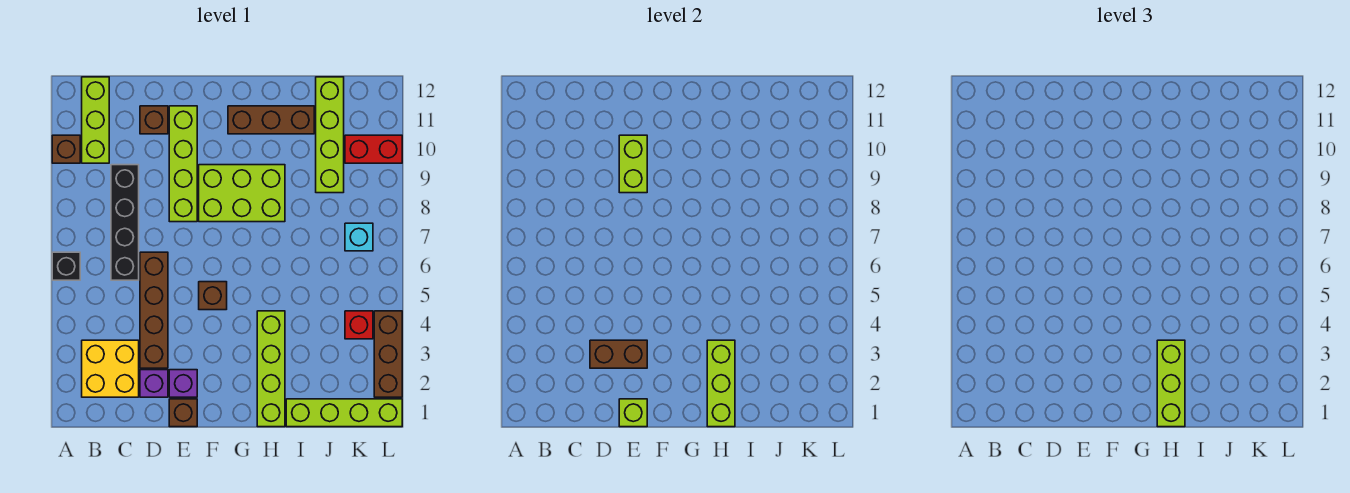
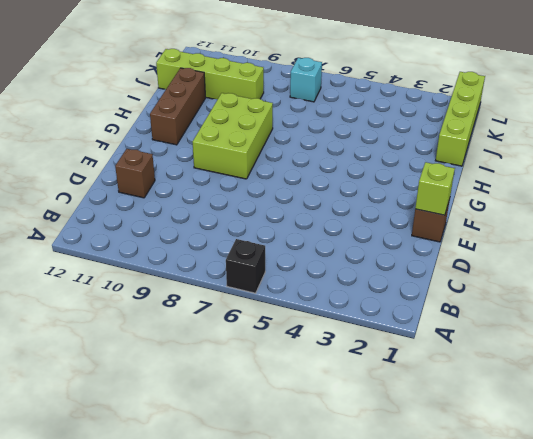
none -> brown brick A10 level 1
none -> yellow brick B2:C3 level 1
none -> lime brick B10:B12 level 1

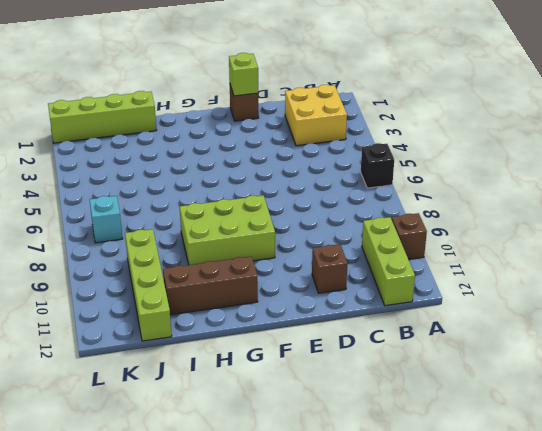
none -> black brick C6:C9 level 1
none -> purple brick D2 level 1
none -> brown brick D3:D6 level 1

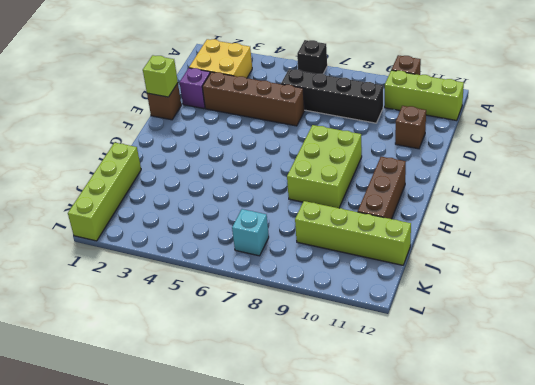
none -> purple brick E2 level 1
none -> lime brick E8:E11 level 1
none -> brown brick F5 level 1

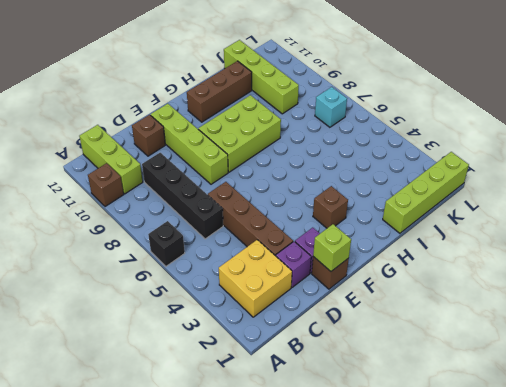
brown brick G3 level 1 -> brown brick F5 level 1
none -> lime brick H1:H4 level 1
none -> red brick K4 level 1
none -> red brick K10:L10 level 1

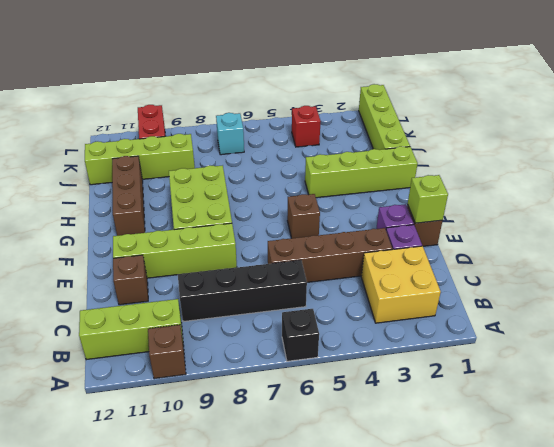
none -> brown brick L2:L4 level 1
none -> brown brick D3:E3 level 2
none -> lime brick E9:E10 level 2

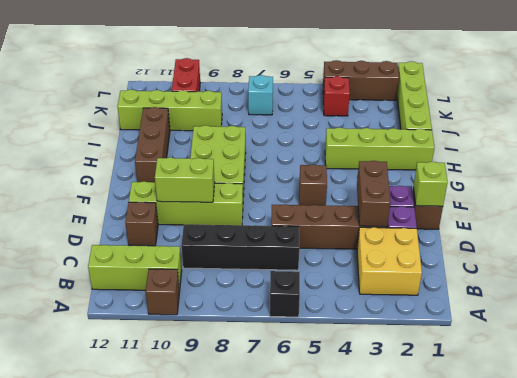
none -> lime brick H1:H3 level 2
none -> lime brick H1:H3 level 3

